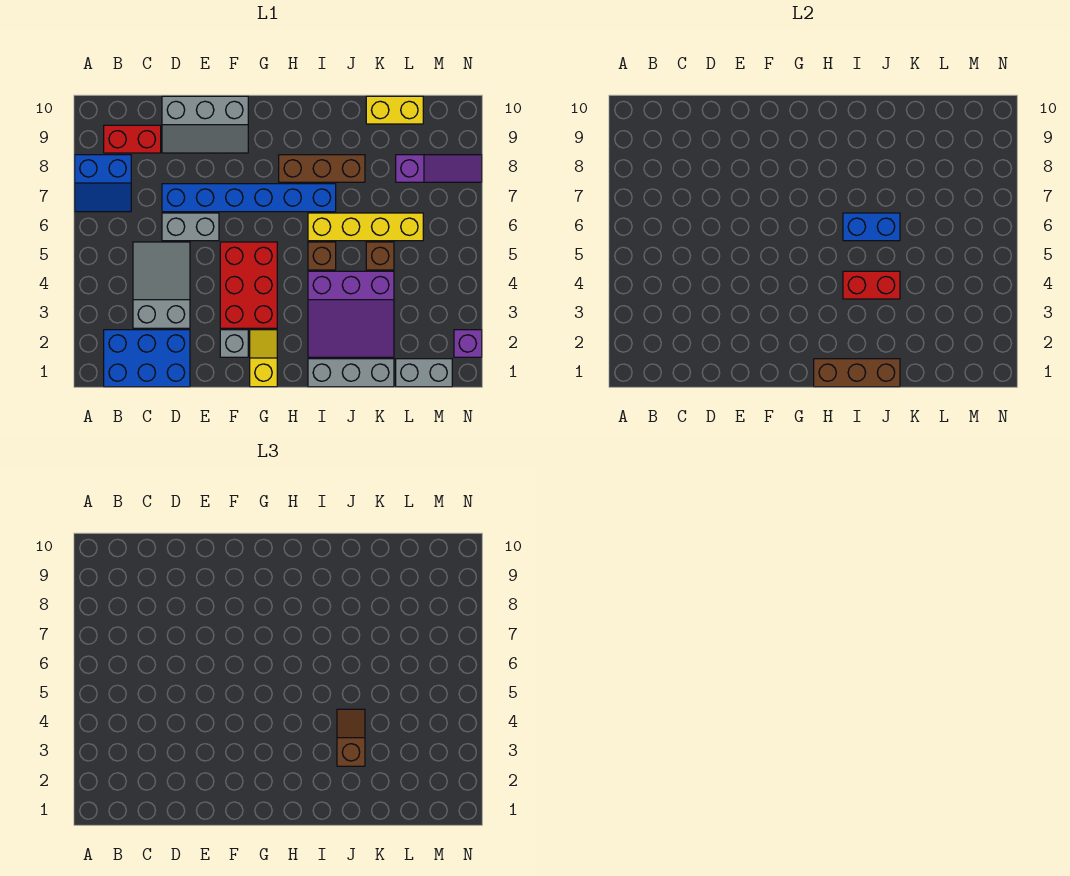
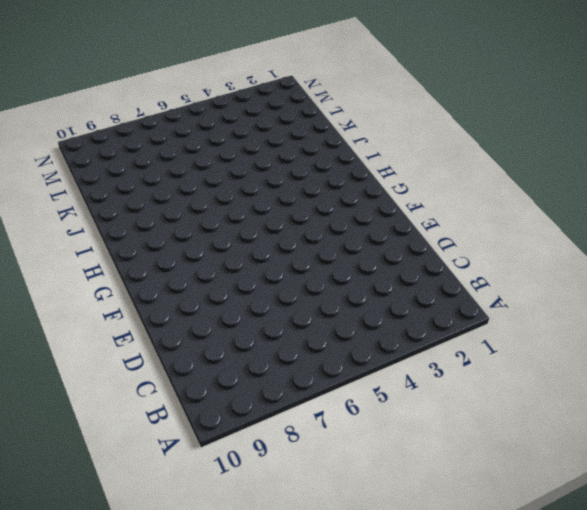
none -> blue slope A7:B8 level 1 top 8
none -> blue brick B1:D2 level 1
none -> red brick B9:C9 level 1

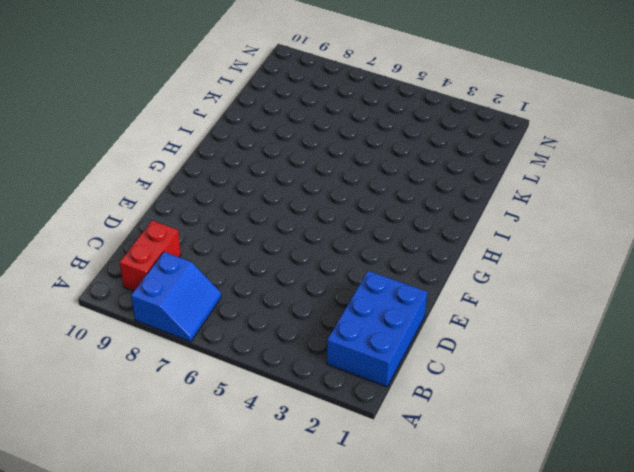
none -> grey slope C3:D5 level 1 top 3
none -> grey brick D6:E6 level 1
none -> blue brick D7:I7 level 1

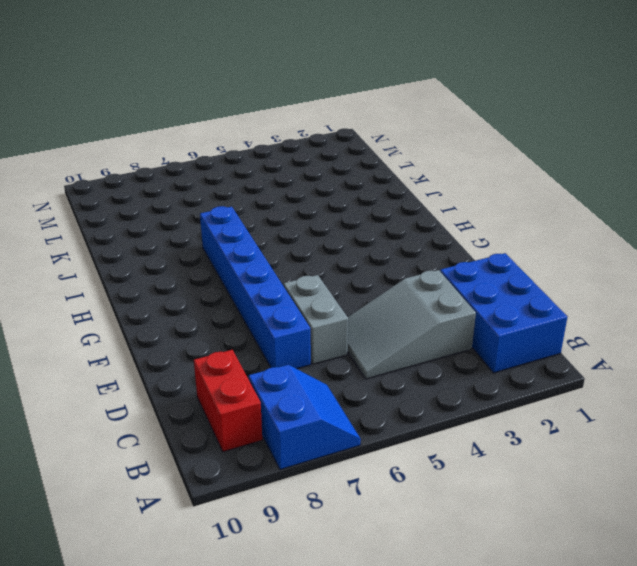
none -> grey slope D9:F10 level 1 top 10
none -> grey brick F2 level 1
none -> red brick F3:G5 level 1

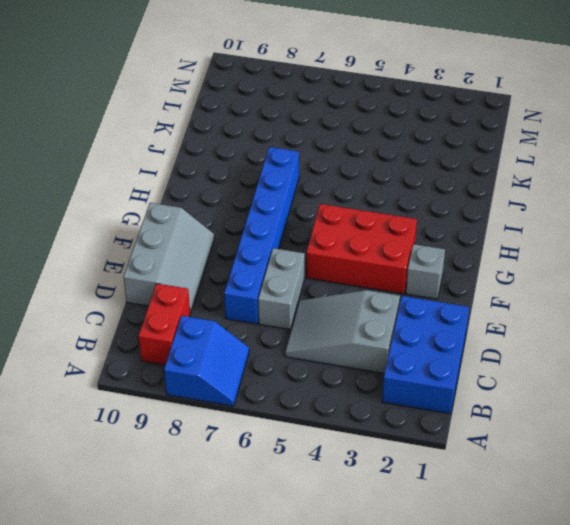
none -> yellow slope G1:G2 level 1 top 1
none -> brown brick H8:J8 level 1
none -> grey brick I1:K1 level 1

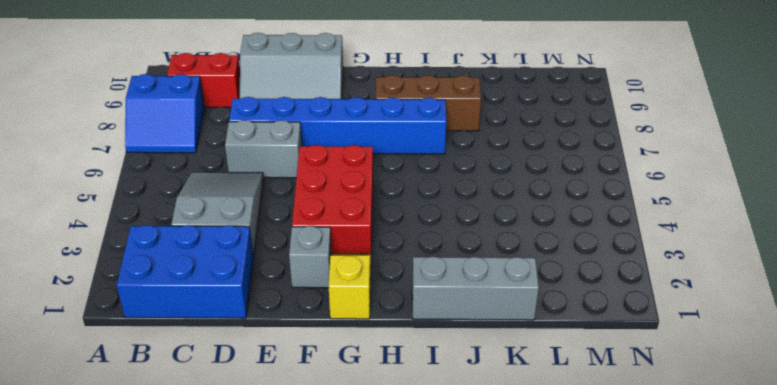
none -> purple slope I2:K4 level 1 top 4
none -> brown brick I5 level 1
none -> yellow brick I6:L6 level 1

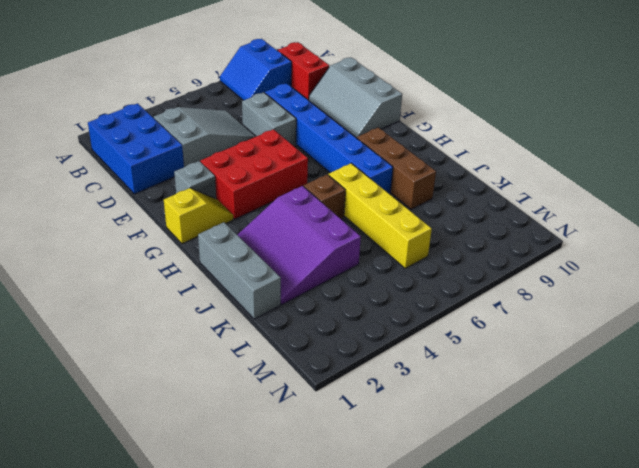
none -> brown brick K5 level 1
none -> yellow brick K10:L10 level 1
none -> grey brick L1:M1 level 1

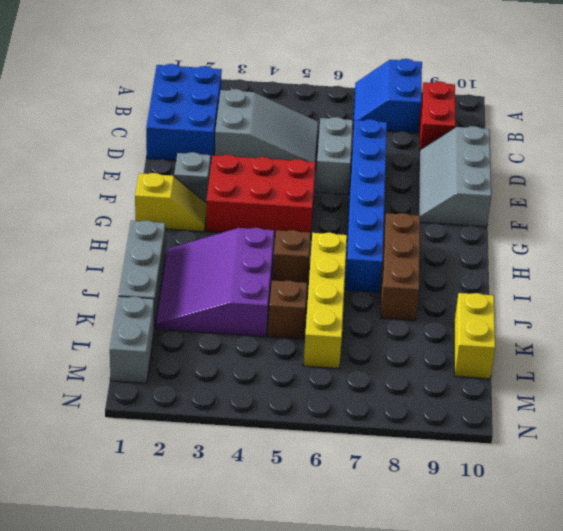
none -> purple slope L8:N8 level 1 top L
none -> purple brick N2 level 1
none -> brown brick H1:J1 level 2

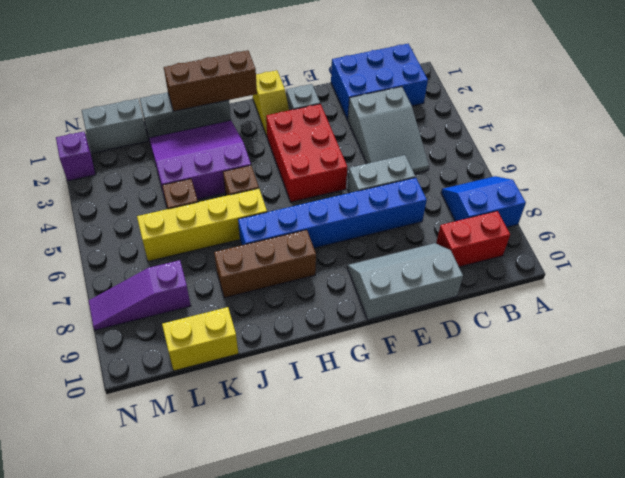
none -> red brick I4:J4 level 2
none -> blue brick I6:J6 level 2
none -> brown slope J3:J4 level 3 top 3

